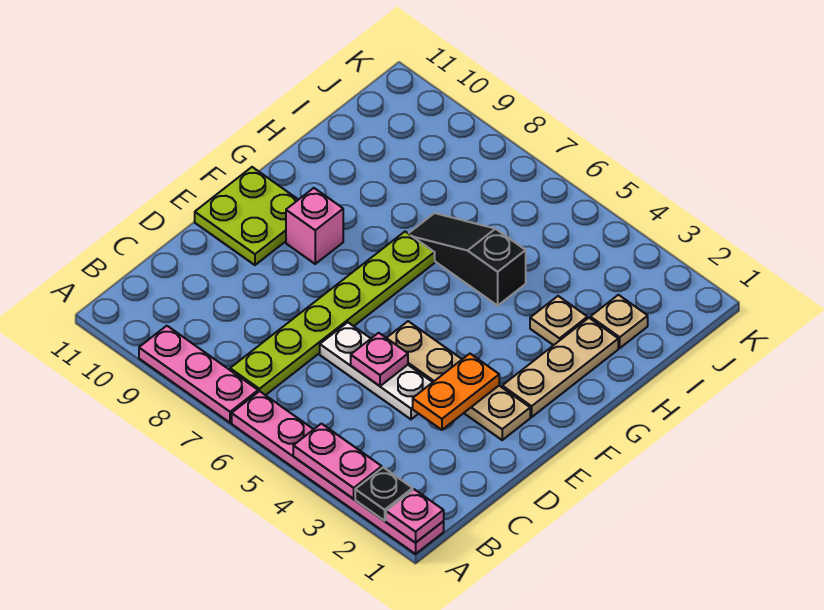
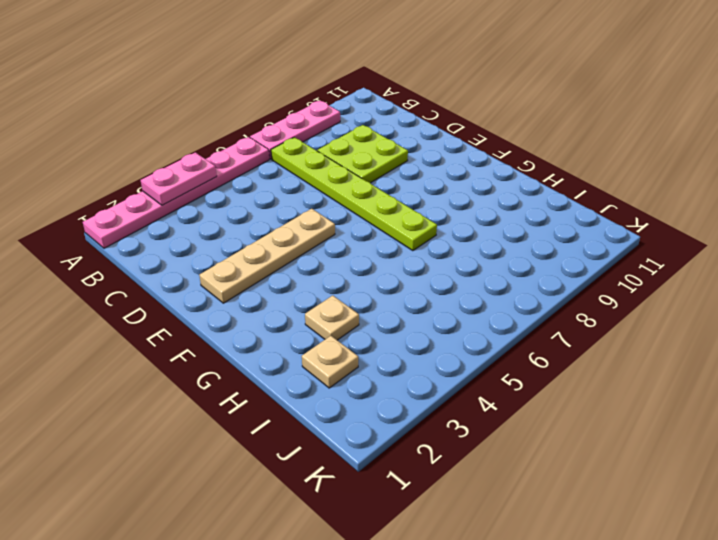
lime plate C8:D9 level 1 -> lime plate E10:F11 level 1
none -> white plate D4:D6 level 1
none -> tan plate F2:H2 level 1
none -> pink brick F9 level 1

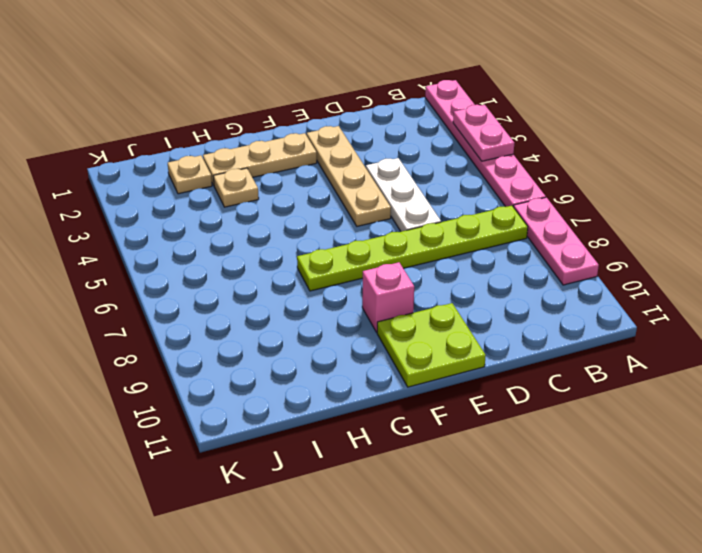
none -> black slope H5:H7 level 1 top 5
none -> pink plate A1 level 2
none -> black plate A2 level 2

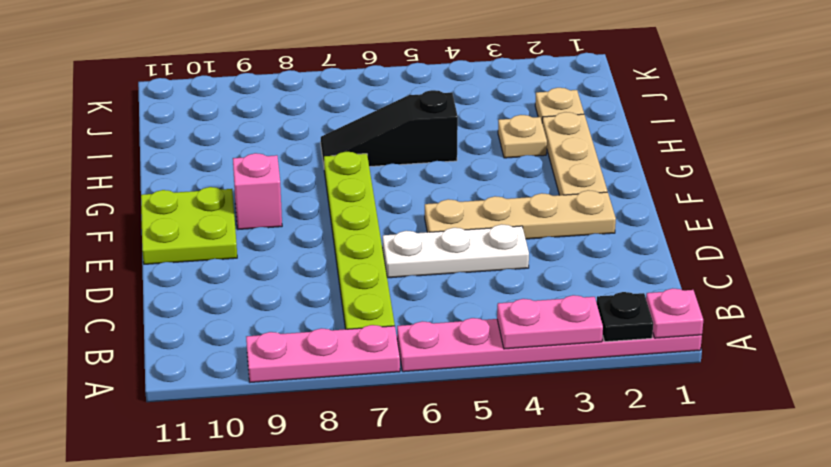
none -> orange plate D3:E3 level 2
none -> pink plate D5 level 2

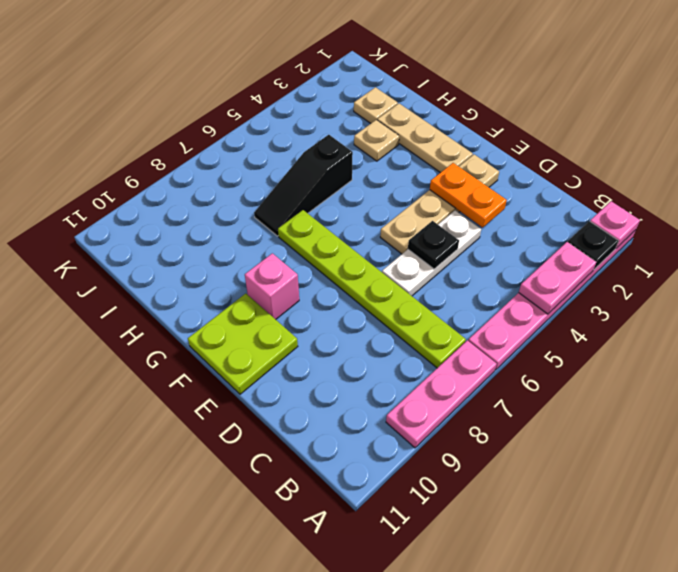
black plate D5 level 2 -> pink plate D5 level 2

